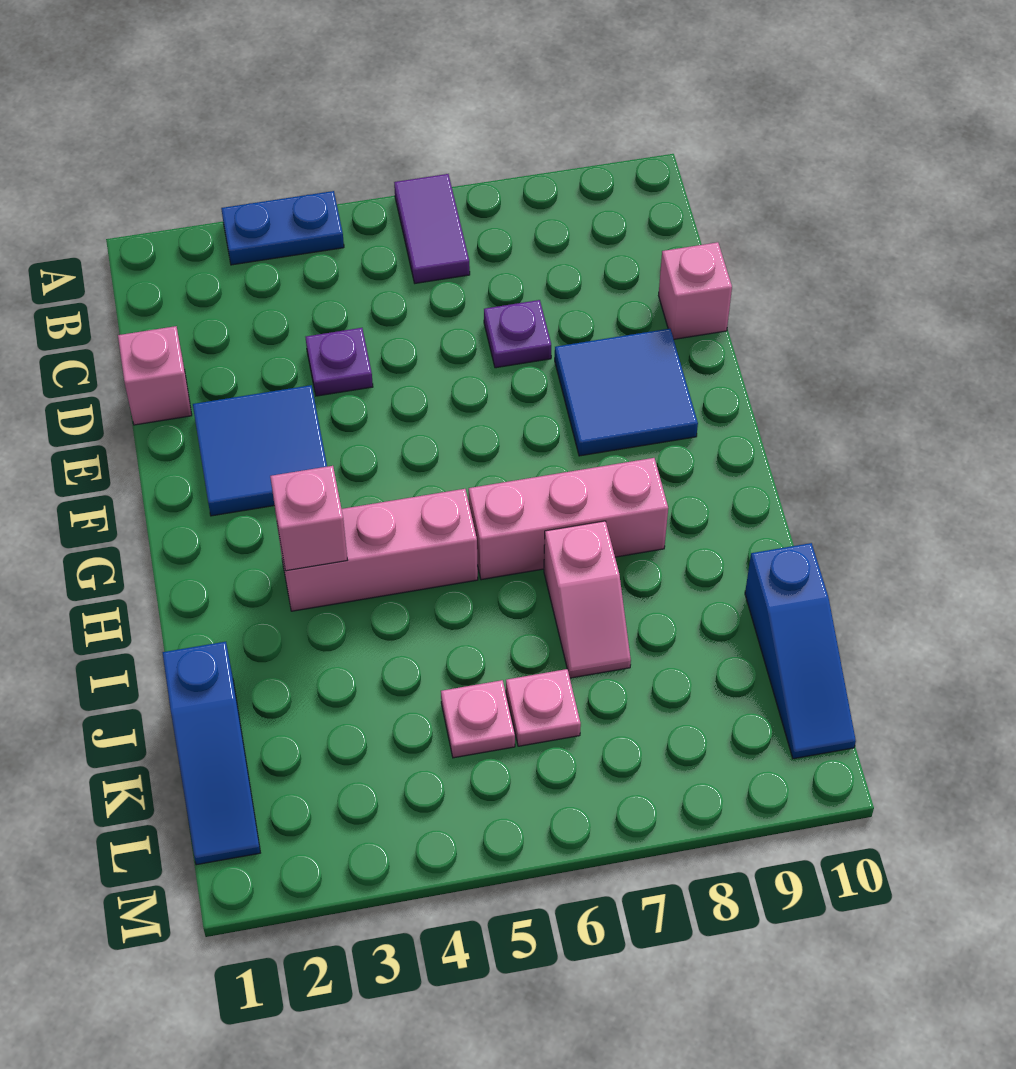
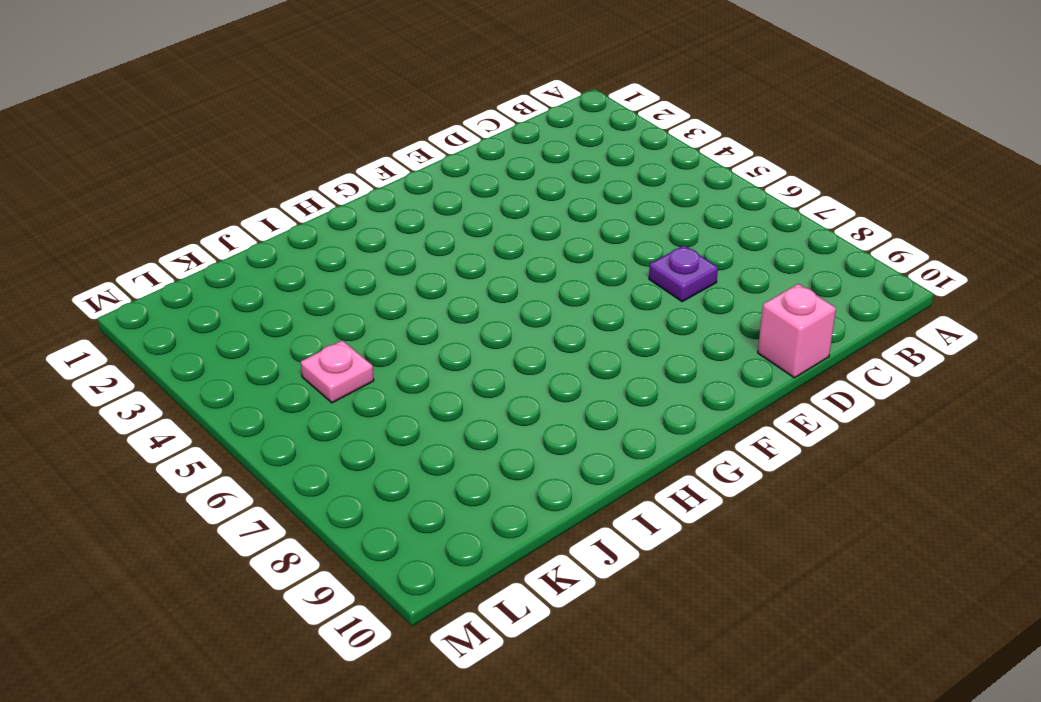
none -> blue plate A3:A4 level 1
none -> purple tile A6:B6 level 1
none -> pink brick D1 level 1

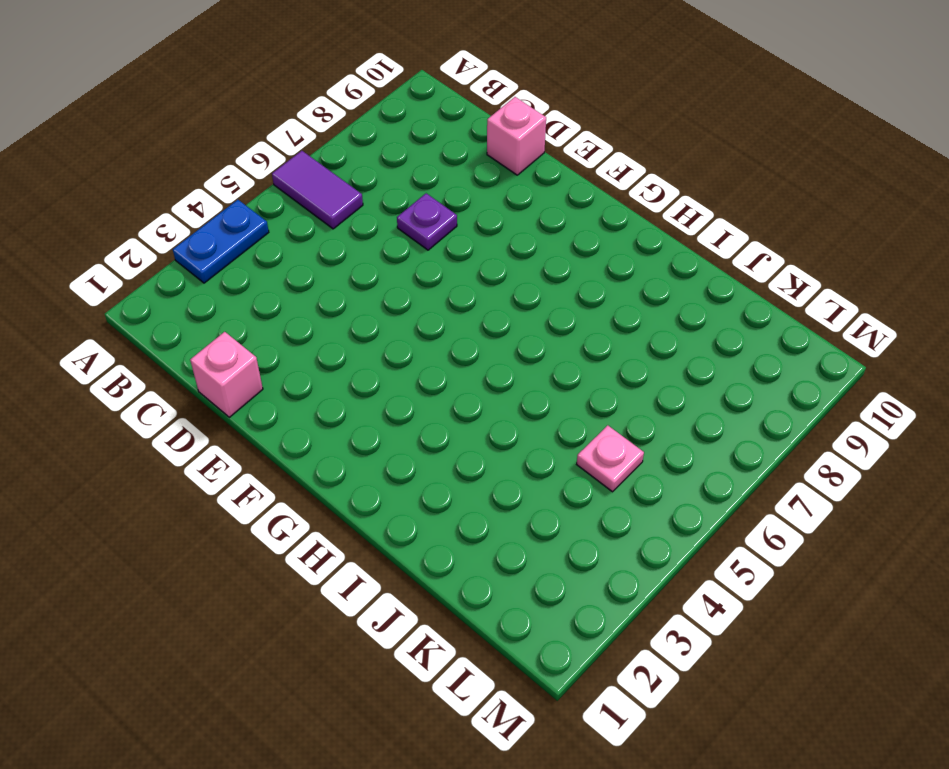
none -> purple plate D4 level 1
none -> blue tile E2:F3 level 1
none -> blue tile E8:F9 level 1

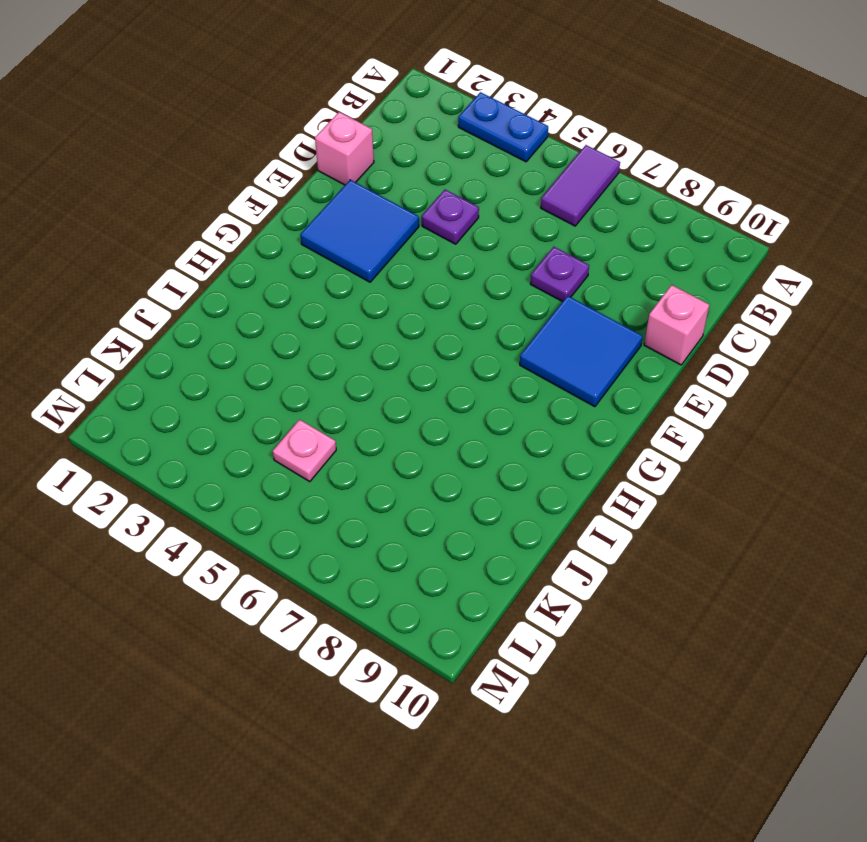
none -> pink brick H3:H5 level 1
none -> pink brick H6:H8 level 1
none -> pink slope I7:J7 level 1 top I

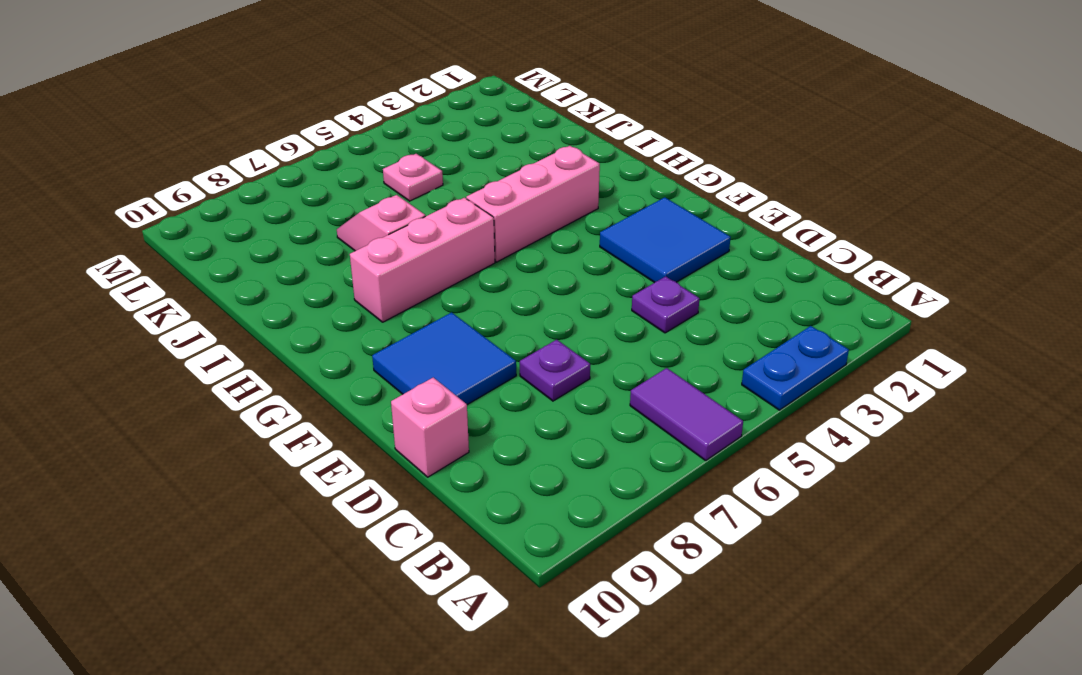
none -> pink brick D1 level 1
none -> blue slope J1:L1 level 1 top J
none -> blue slope J10:L10 level 1 top J

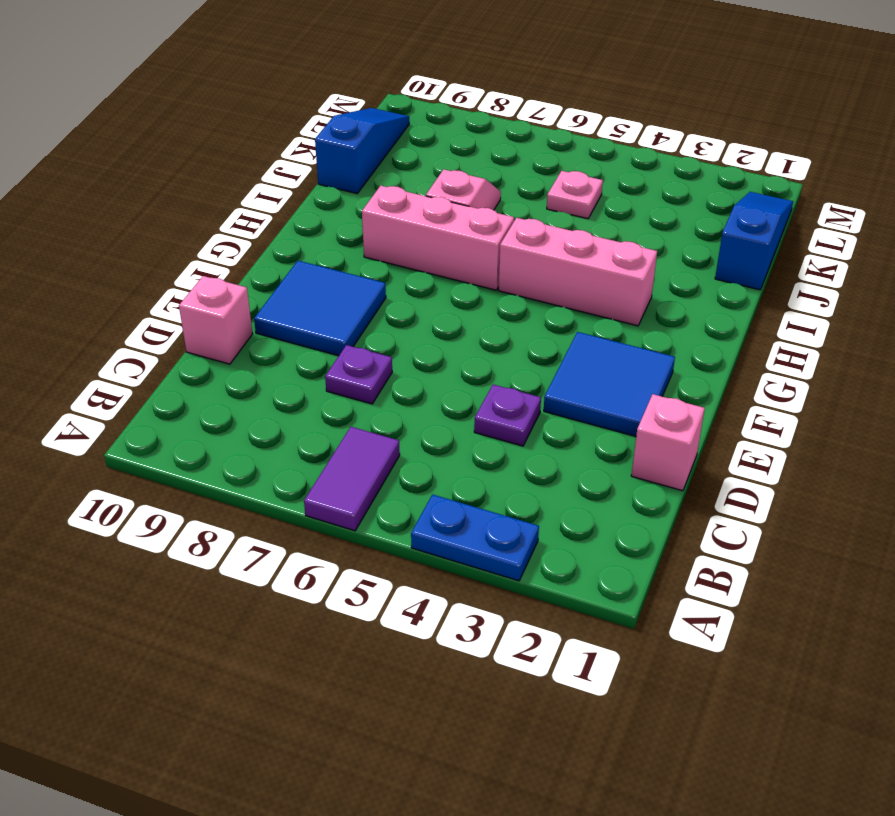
none -> pink plate K6 level 1
none -> pink brick H3 level 2

